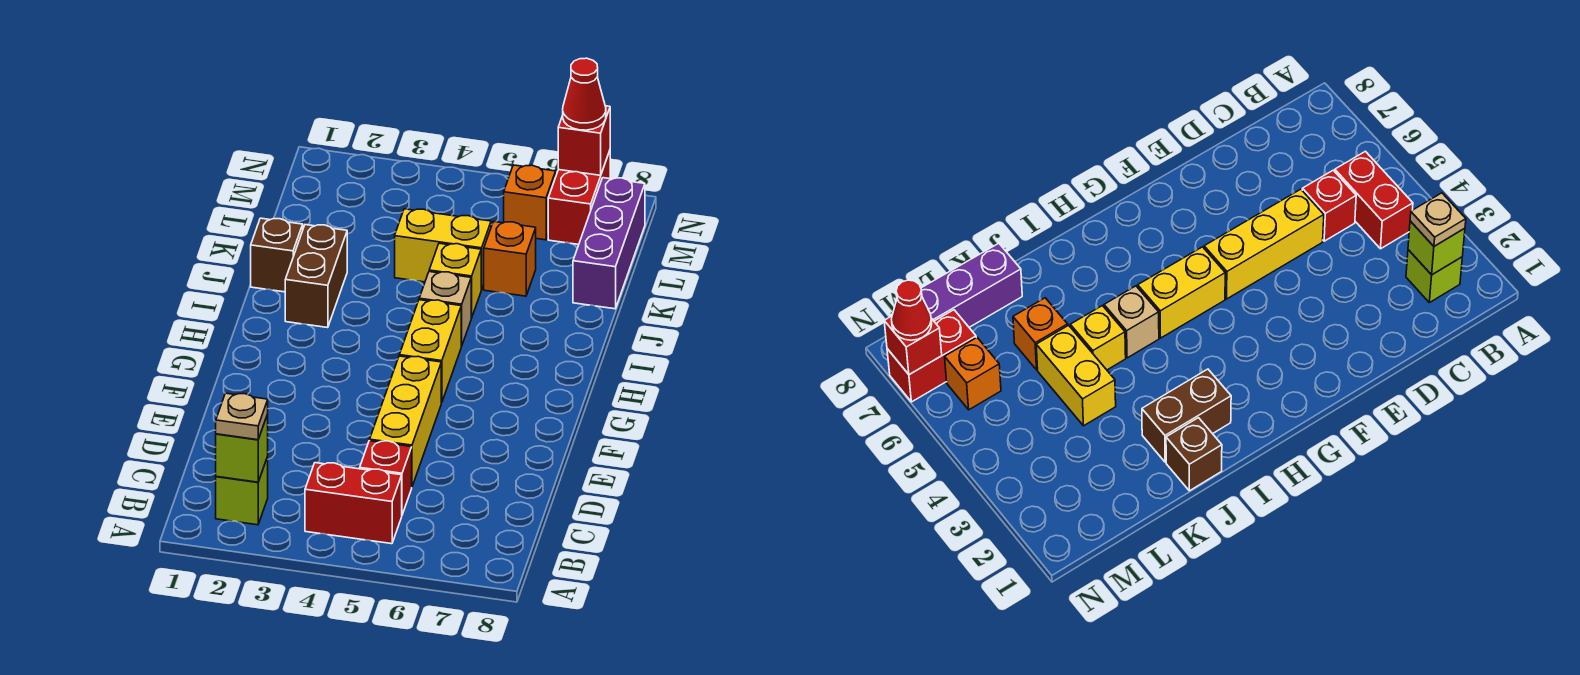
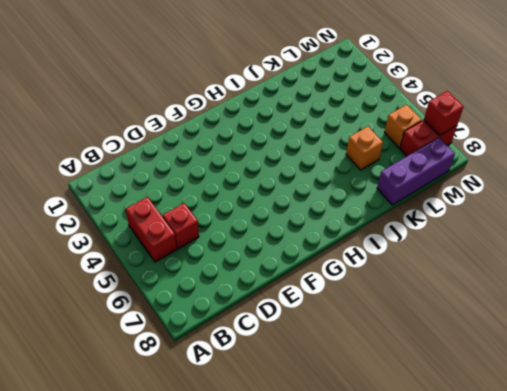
none -> lime brick B2 level 1
none -> yellow brick D5:F5 level 1
none -> yellow brick G5:H5 level 1

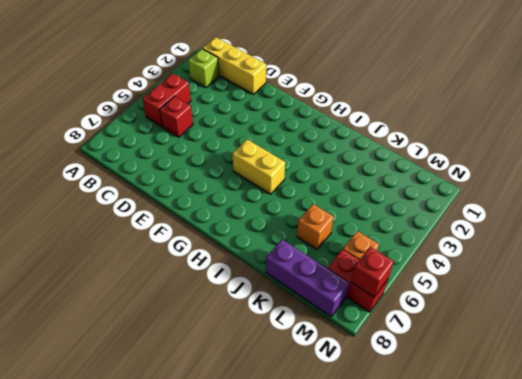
yellow brick B1:D1 level 1 -> yellow brick D5:F5 level 1
none -> brown brick I2:J2 level 1
none -> tan brick I5 level 1
none -> brown brick J1 level 1

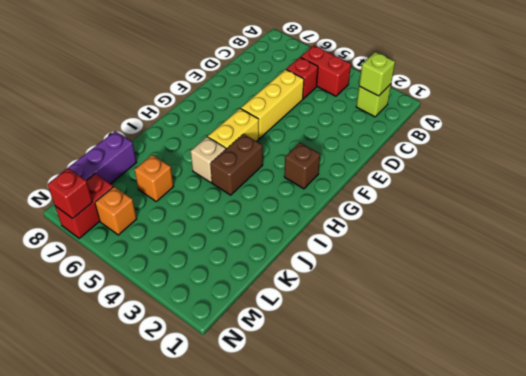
brown brick G2 level 1 -> brown brick J1 level 1
brown brick H4:I4 level 1 -> brown brick I2:J2 level 1
none -> yellow brick J5 level 1
none -> yellow brick K4:K5 level 1
none -> tan plate B2 level 3

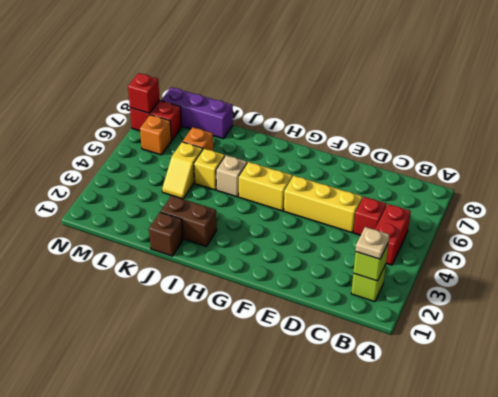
yellow slope K4:K5 level 1 top 5 -> yellow brick K4:K5 level 1
none -> red cone N7 level 3

